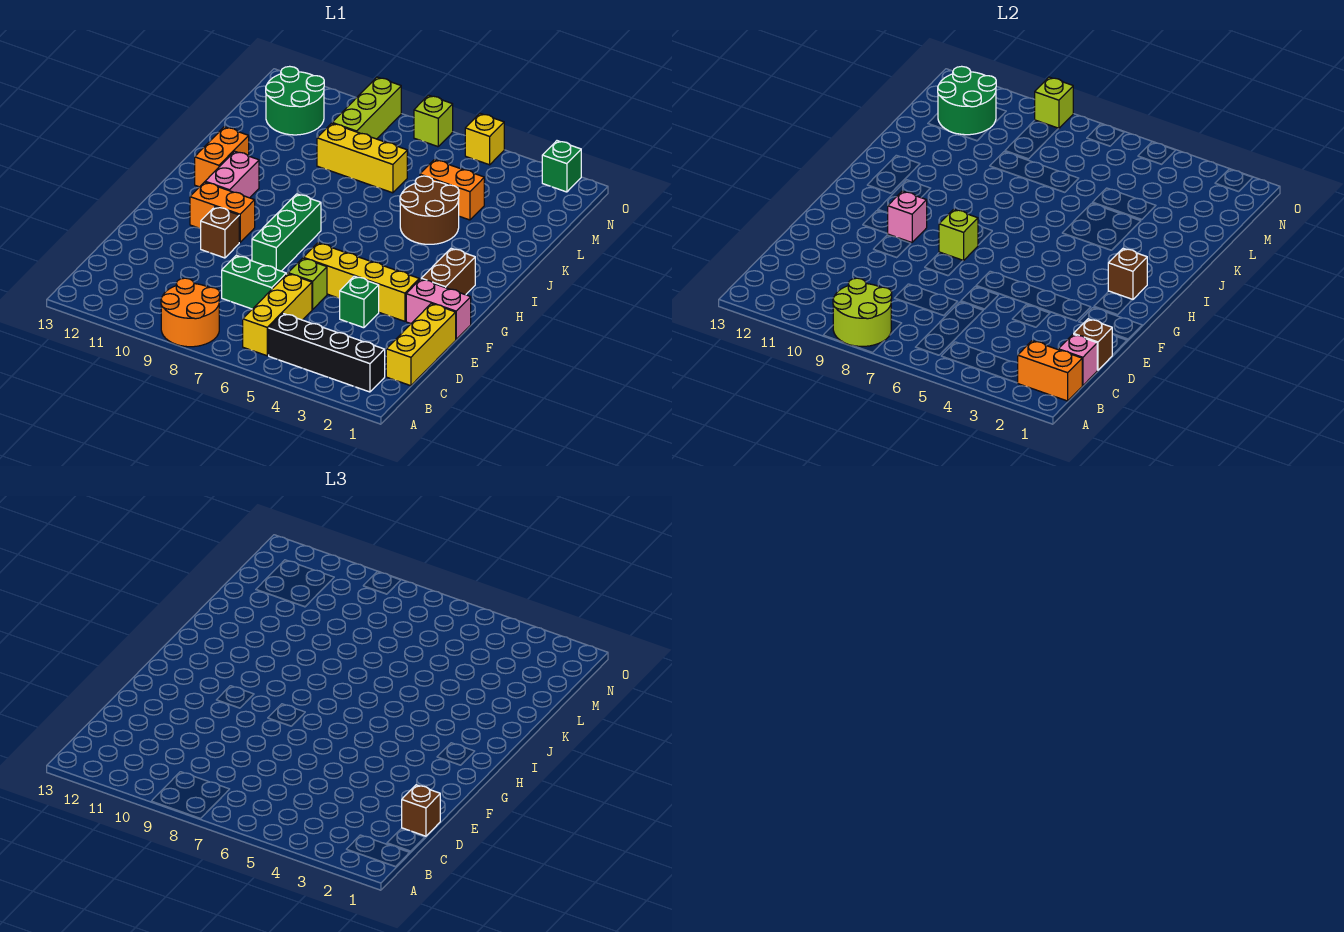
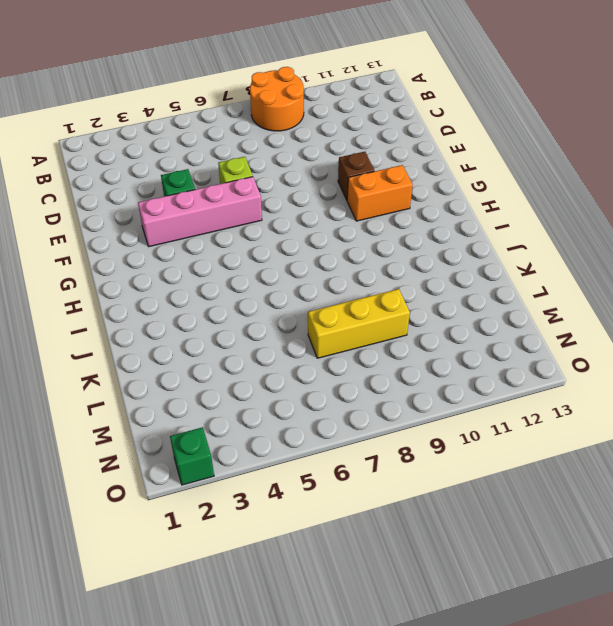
pink brick F3:F6 level 1 -> yellow brick F3:F6 level 1
none -> black brick B2:B5 level 1
none -> yellow brick B6:D6 level 1
none -> yellow brick C1:E1 level 1
none -> green brick D7:D8 level 1

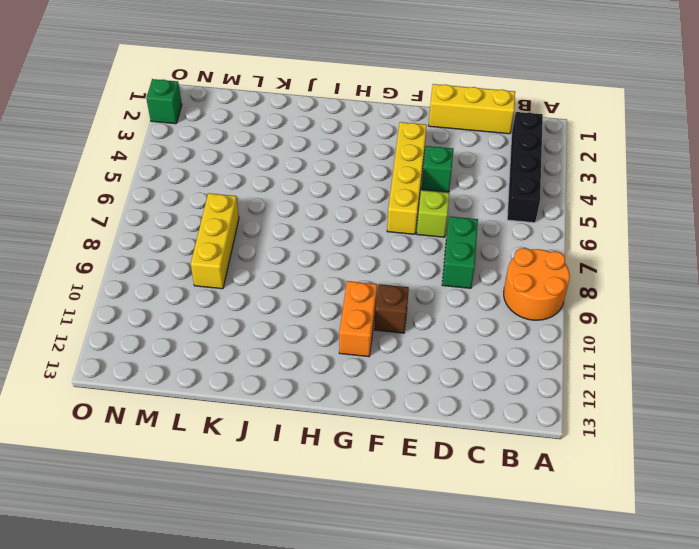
none -> yellow brick B6:D6 level 1
none -> pink brick F1:F2 level 1
none -> green brick F8:H8 level 1
none -> brown brick G2:H2 level 1

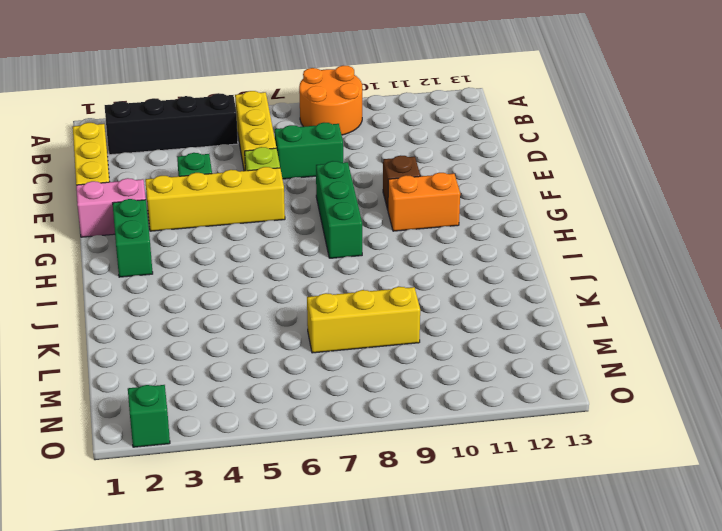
green brick G2:H2 level 1 -> brown brick G2:H2 level 1
none -> pink brick H11:I11 level 1
none -> orange brick I12:J12 level 1
none -> brown round brick J4:K5 level 1
none -> orange brick L4:L5 level 1

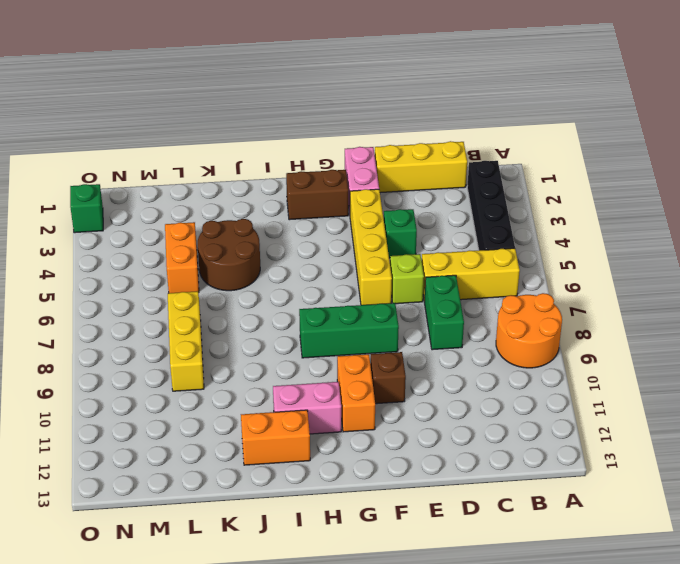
none -> lime brick M9:O9 level 1
none -> green round brick M11:N12 level 1
none -> yellow brick O5 level 1
none -> lime brick O7 level 1

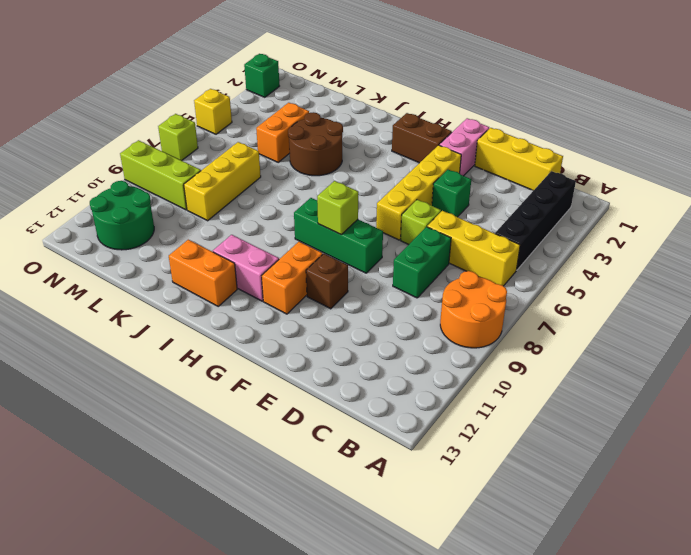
none -> lime round brick A8:B9 level 2
none -> orange brick B1:B2 level 2
none -> pink brick C1 level 2
none -> brown brick D1 level 2

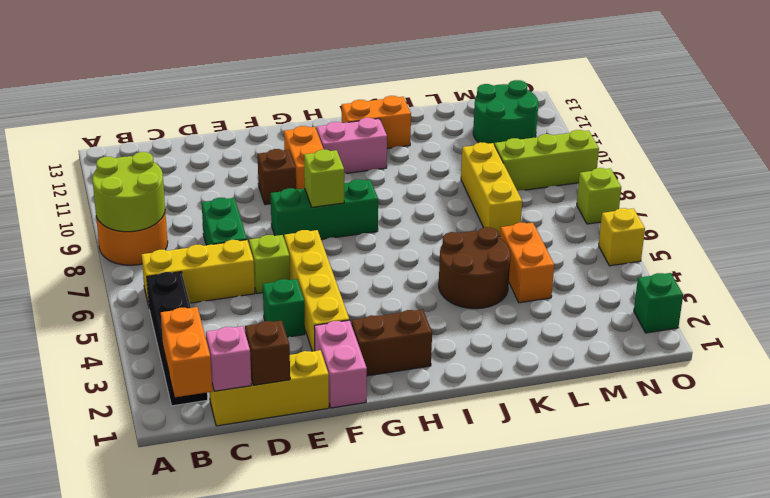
none -> pink brick G10 level 2
none -> brown brick H2 level 2
none -> green round brick M11:N12 level 2
none -> lime brick O9 level 2

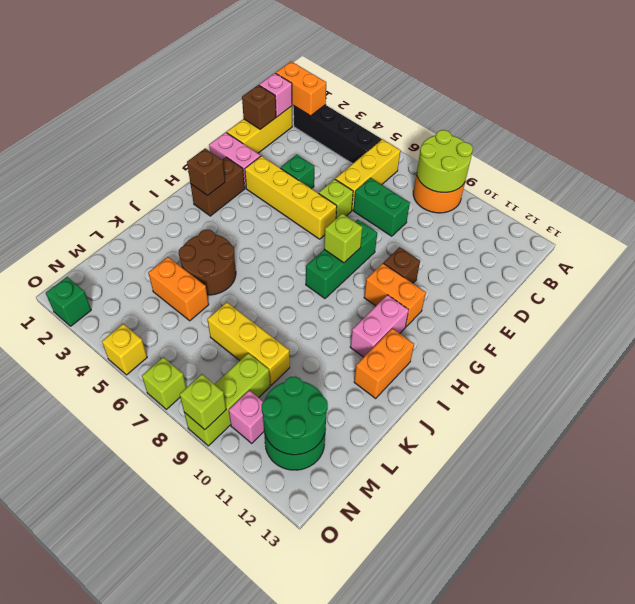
pink brick N10 level 1 -> pink brick G10 level 2
none -> brown brick D1 level 3

